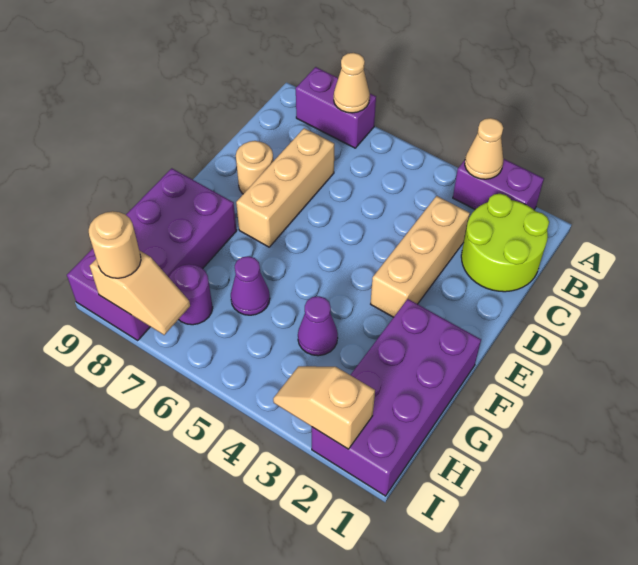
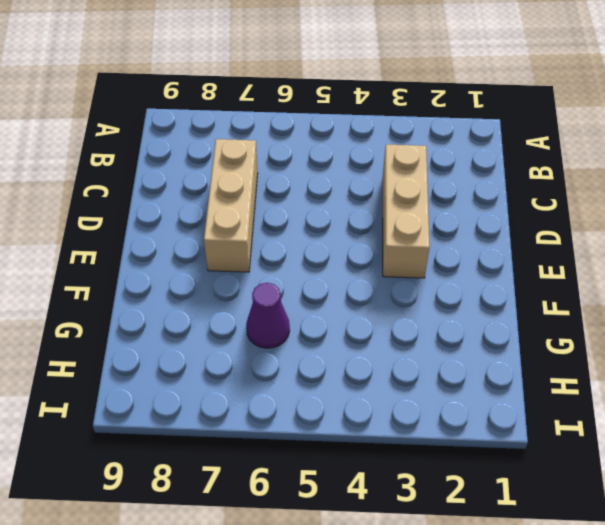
none -> purple brick A2:A3 level 1
none -> purple brick A7:A8 level 1
none -> lime round brick B1:C2 level 1

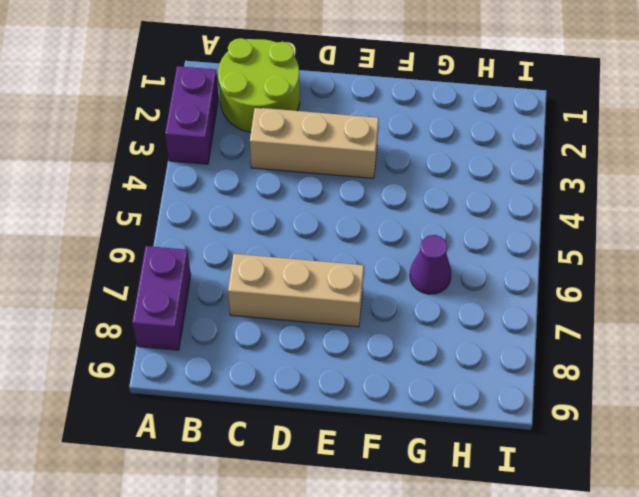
none -> tan round brick D8 level 1
none -> purple brick F1:I2 level 1
none -> purple brick F8:I9 level 1

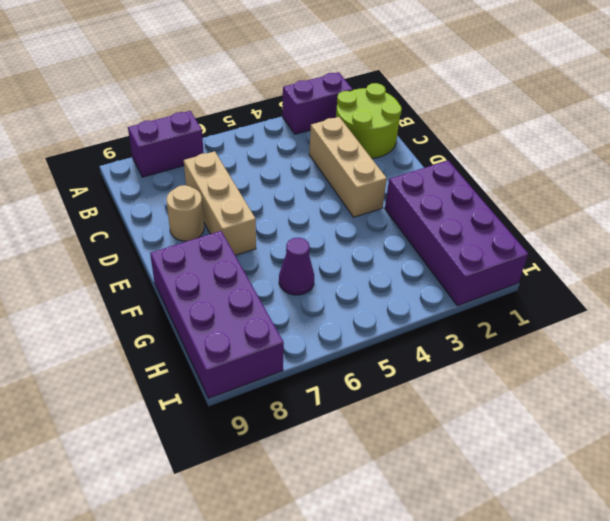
none -> purple cone G4 level 1
none -> purple round brick H7 level 1
none -> tan cone A3 level 2

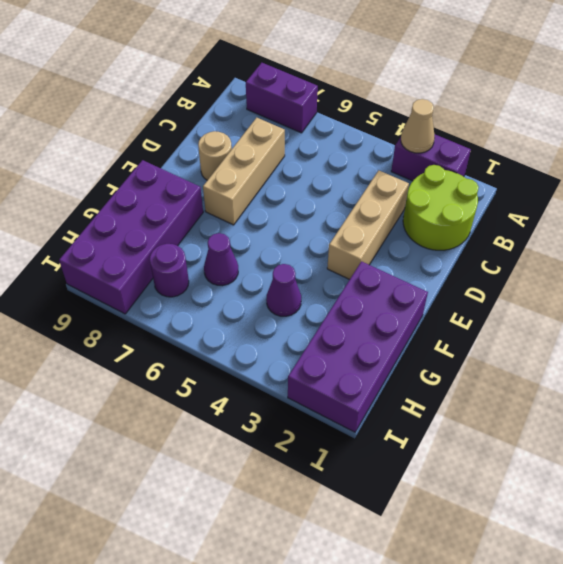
none -> tan cone A7 level 2
none -> tan slope I2:I3 level 2 top 2
none -> tan slope I7:I8 level 2 top 8

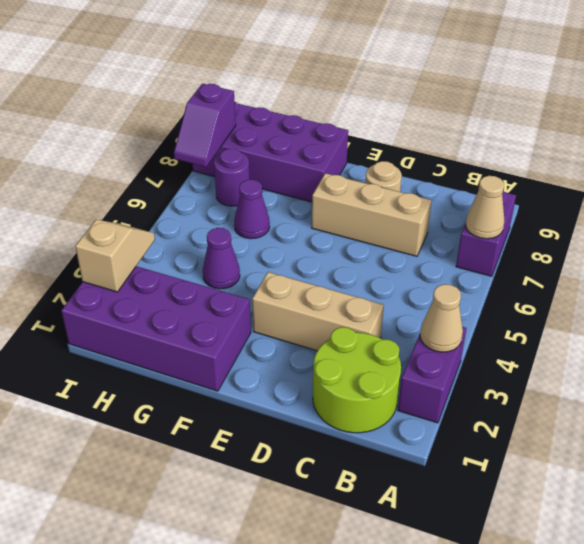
purple slope I7:I8 level 2 top 8 -> tan slope I7:I8 level 2 top 8
none -> tan round brick I8 level 3

